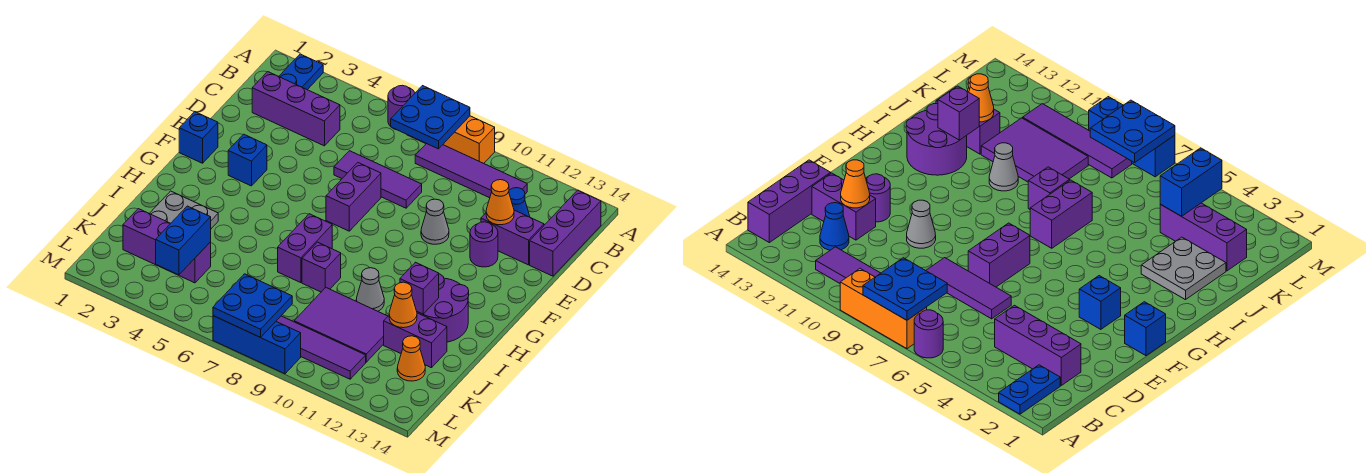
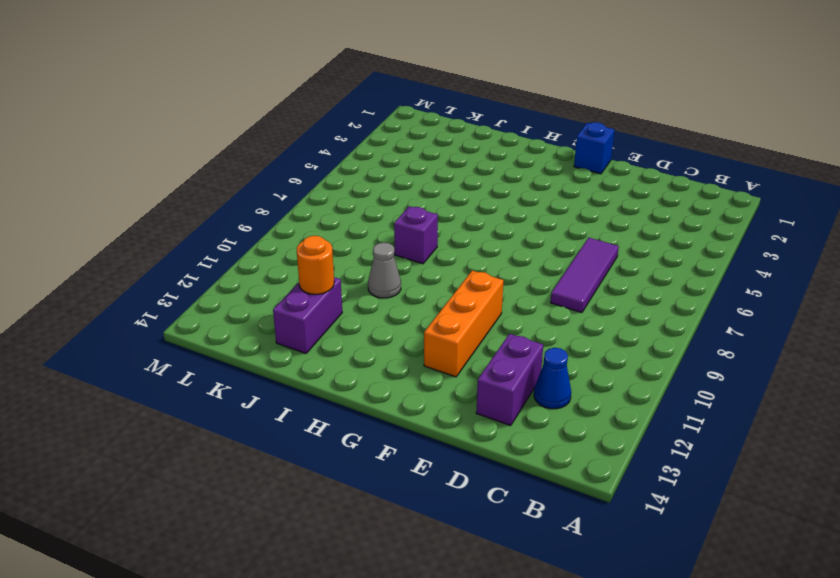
orange brick F10:F12 level 1 -> orange brick A7:A9 level 1
orange round brick J12 level 2 -> orange cone J12 level 2
none -> blue plate A2:B2 level 1
none -> purple round brick A6 level 1
none -> purple tile B8:B11 level 1
none -> purple brick B14:D14 level 1

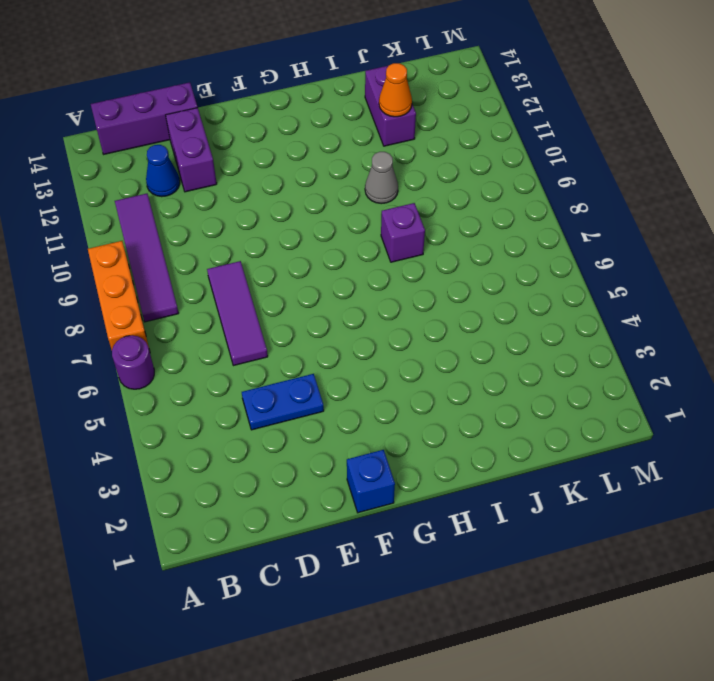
blue plate D4:E4 level 1 -> blue plate A2:B2 level 1
none -> purple brick C2:C4 level 1
none -> purple brick E7:F7 level 1
none -> grey cone E10 level 1
none -> purple round brick E12 level 1

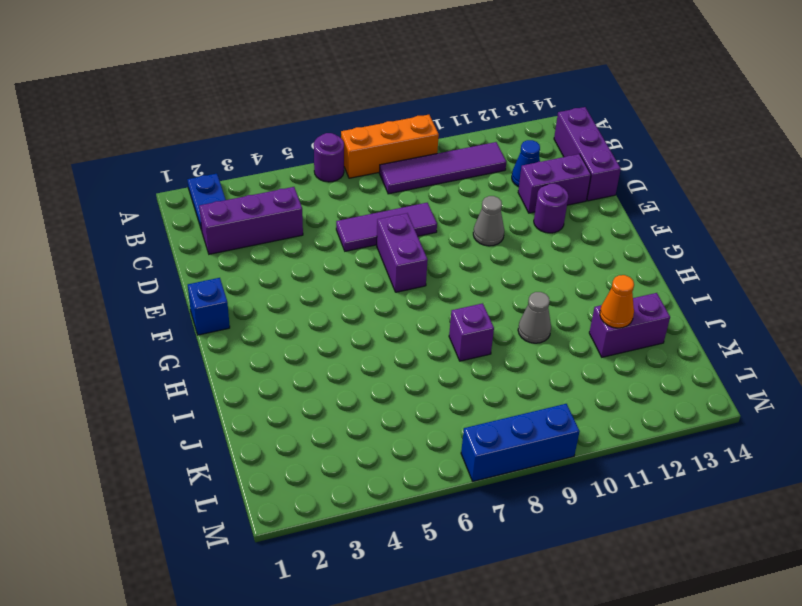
none -> blue brick F3 level 1
none -> purple brick H7:I7 level 1
none -> purple round brick H12:I13 level 1
none -> grey plate I2:J3 level 1

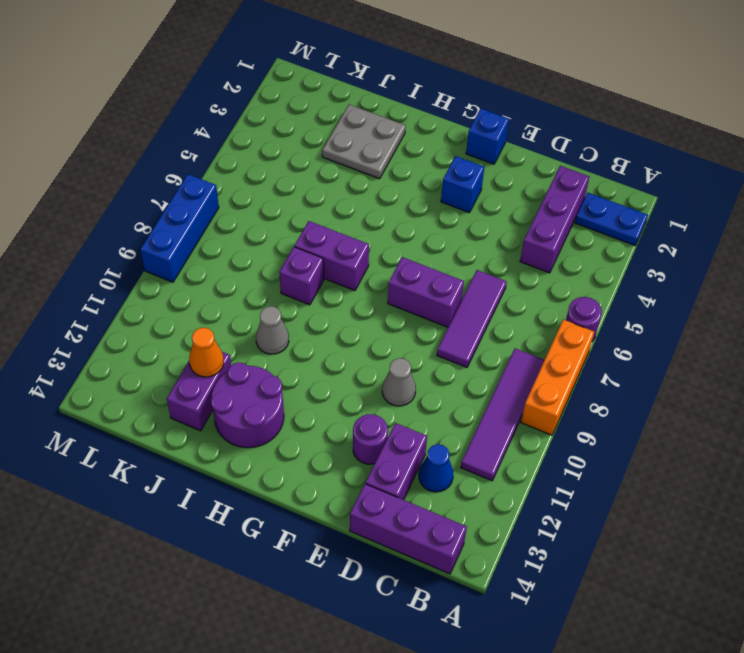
none -> purple tile J9:K11 level 1
none -> purple brick K2:K4 level 1
none -> orange cone K13 level 1
none -> purple tile L8:L11 level 1

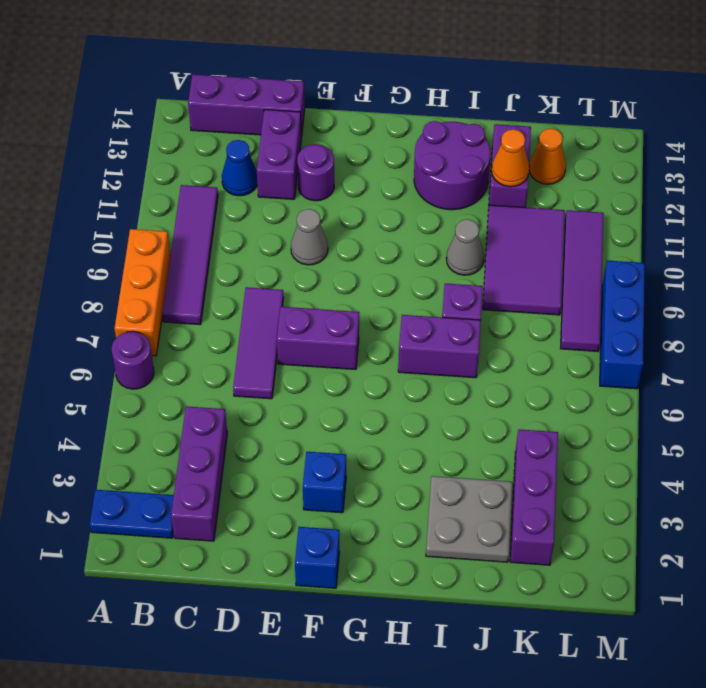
none -> blue plate A7:B8 level 2
none -> orange cone D12 level 2
none -> purple brick I12 level 2
none -> blue brick K4:L4 level 2

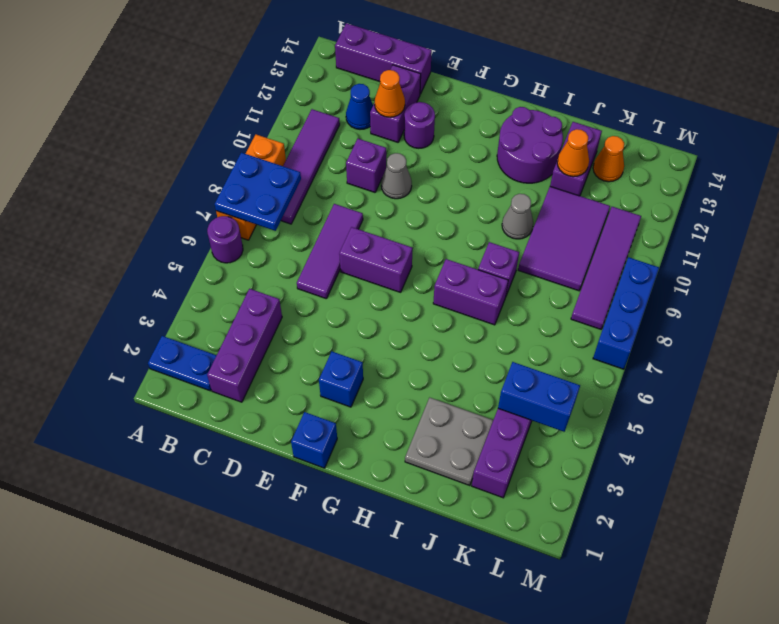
purple brick D10 level 1 -> purple brick I12 level 2
none -> blue plate L7:M8 level 2

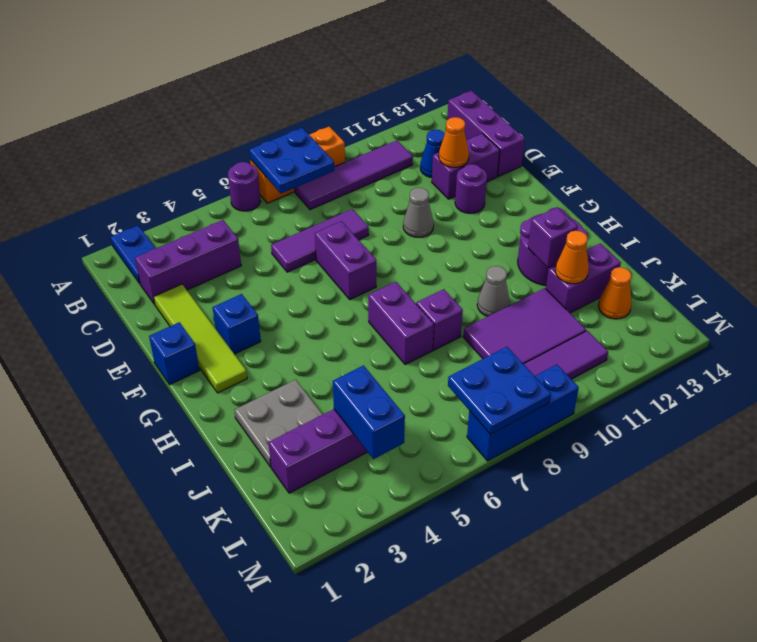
lime tile D2:G2 level 1 -> none

